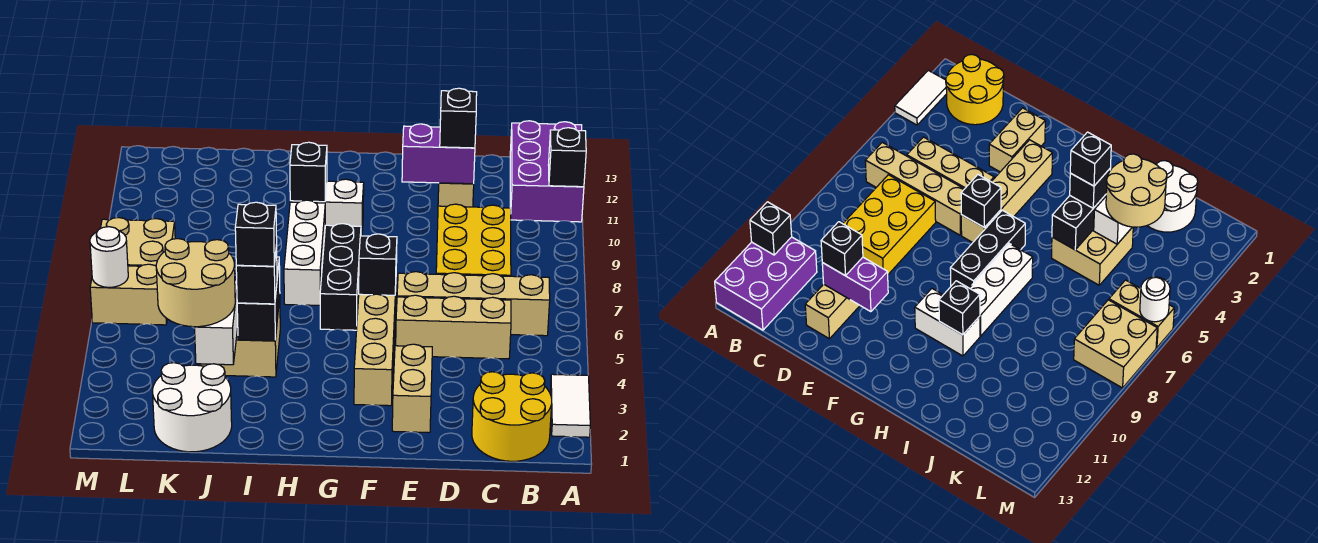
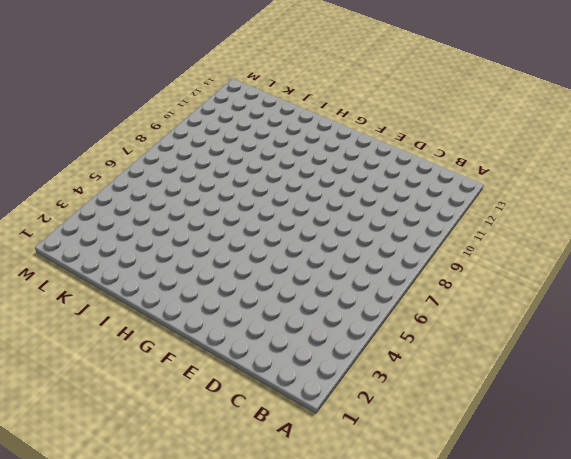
none -> white tile A2:A3 level 1
none -> purple brick A11:B13 level 1
none -> yellow round brick B1:C2 level 1

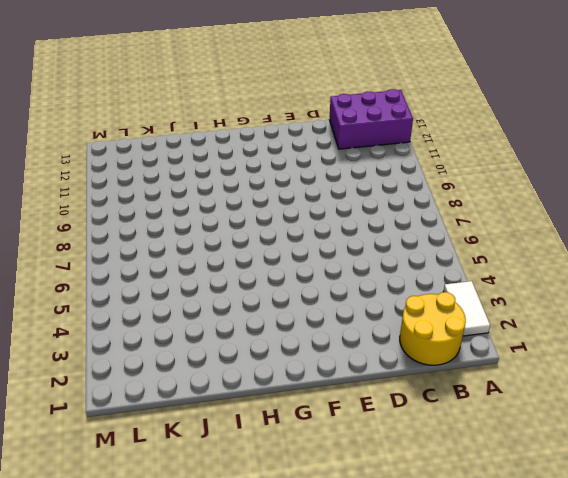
purple brick A12:C13 level 1 -> purple brick A11:B13 level 1
none -> tan brick B6:E6 level 1
none -> tan brick C5:E5 level 1
none -> yellow brick C7:D9 level 1

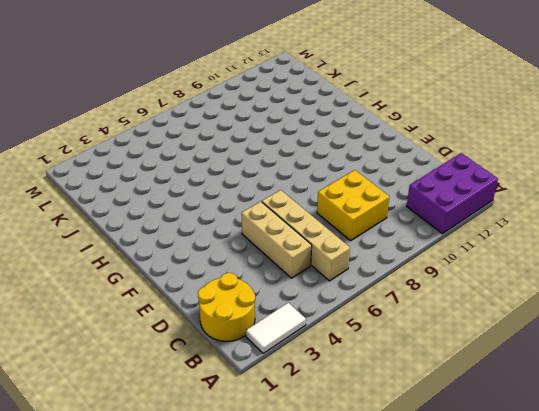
yellow brick C8:D9 level 1 -> yellow brick C7:D9 level 1
none -> tan brick D11:D12 level 1
none -> tan brick E2:E3 level 1
none -> tan brick F3:F6 level 1

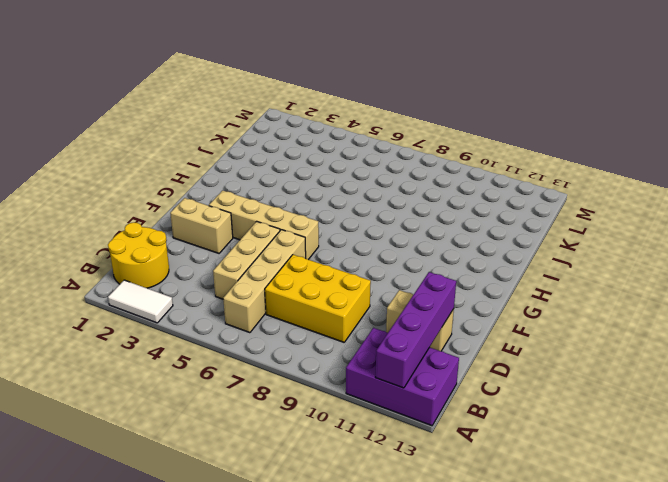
purple brick A12:D12 level 2 -> none
none -> black brick G6:G8 level 1
none -> white brick G10:H10 level 1
none -> white brick H7:H9 level 1

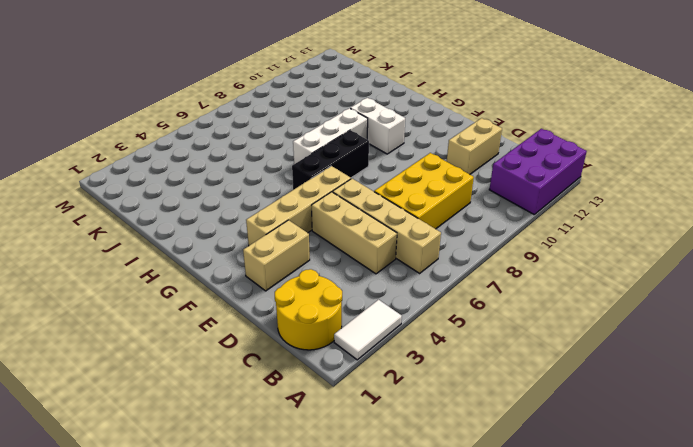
none -> tan brick I4:J5 level 1
none -> white round brick J1:K2 level 1
none -> tan brick L6:M6 level 1

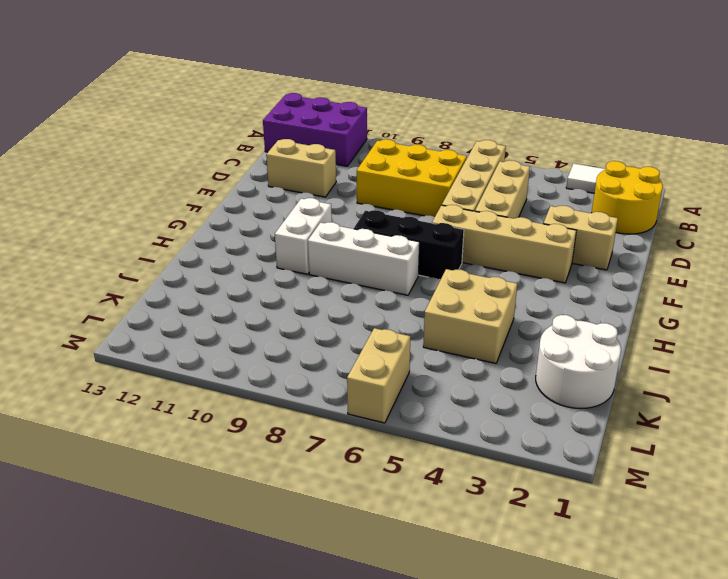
none -> tan brick L7:M8 level 1
none -> black brick A11 level 2
none -> purple brick D11:E11 level 2

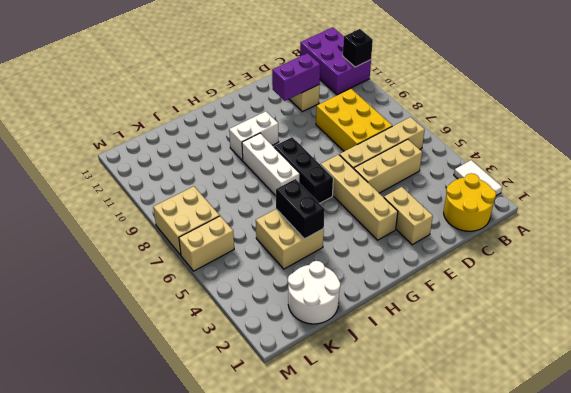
none -> black brick F6 level 2
none -> black brick H10 level 2
none -> white brick J3:J4 level 2

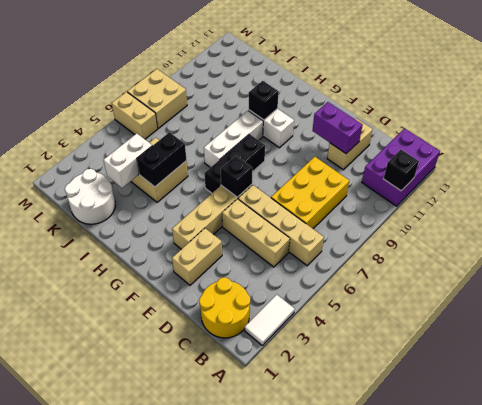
none -> white round brick M6 level 2
none -> black brick D11 level 3
none -> black brick I4 level 3

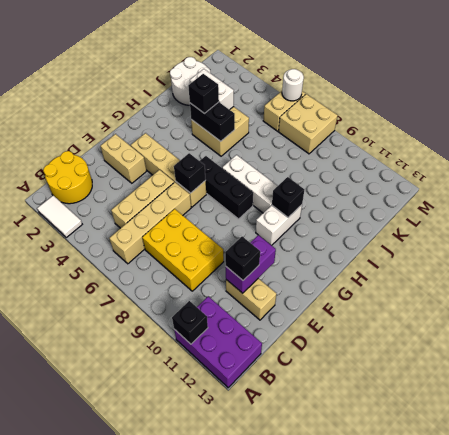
none -> tan round brick J3:K4 level 3
none -> black brick I4 level 4

